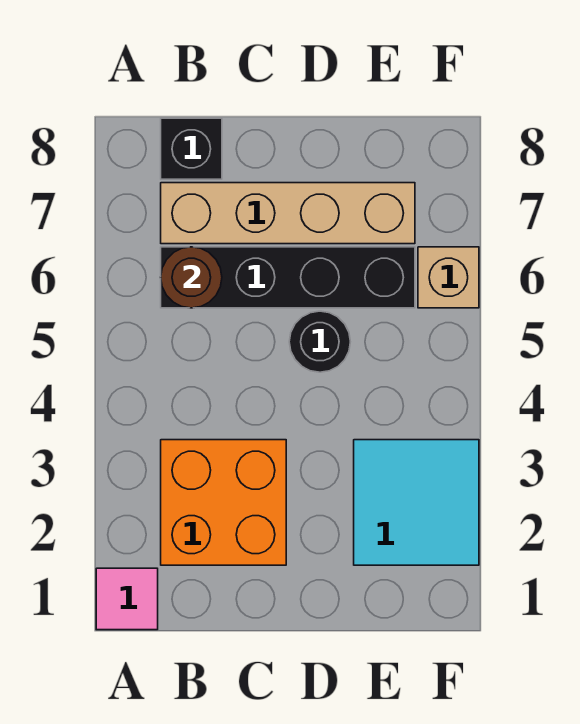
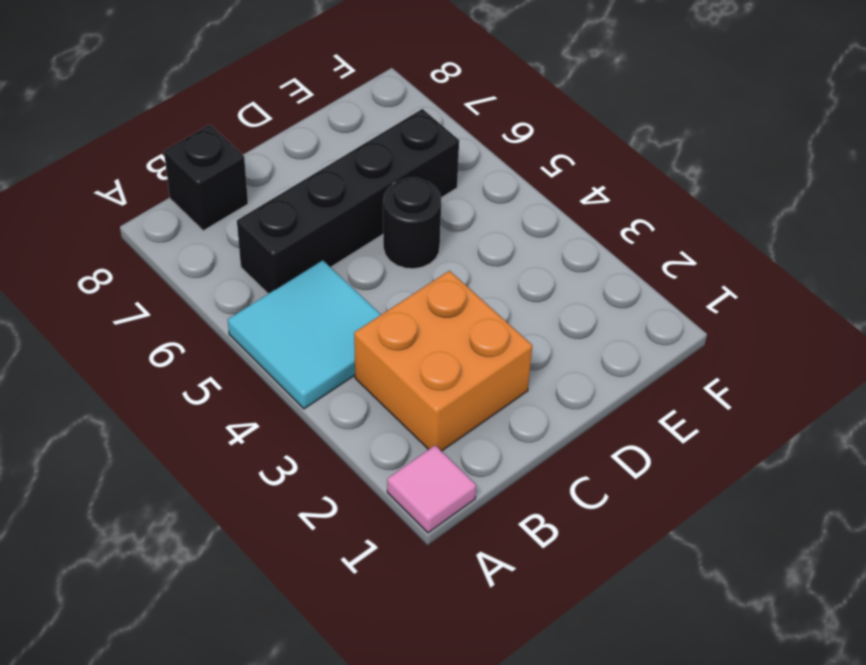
cyan tile A4:B5 level 1 -> cyan tile E2:F3 level 1
none -> tan brick B7:E7 level 1
none -> tan brick F6 level 1

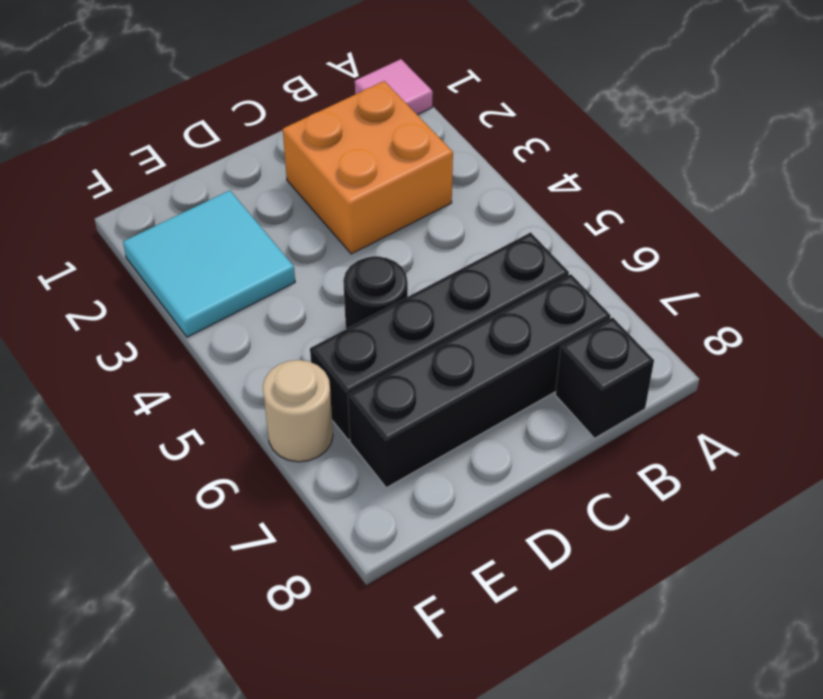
black brick B7:E7 level 1 -> tan brick B7:E7 level 1
tan round brick F6 level 1 -> tan brick F6 level 1
none -> brown round brick B6 level 2

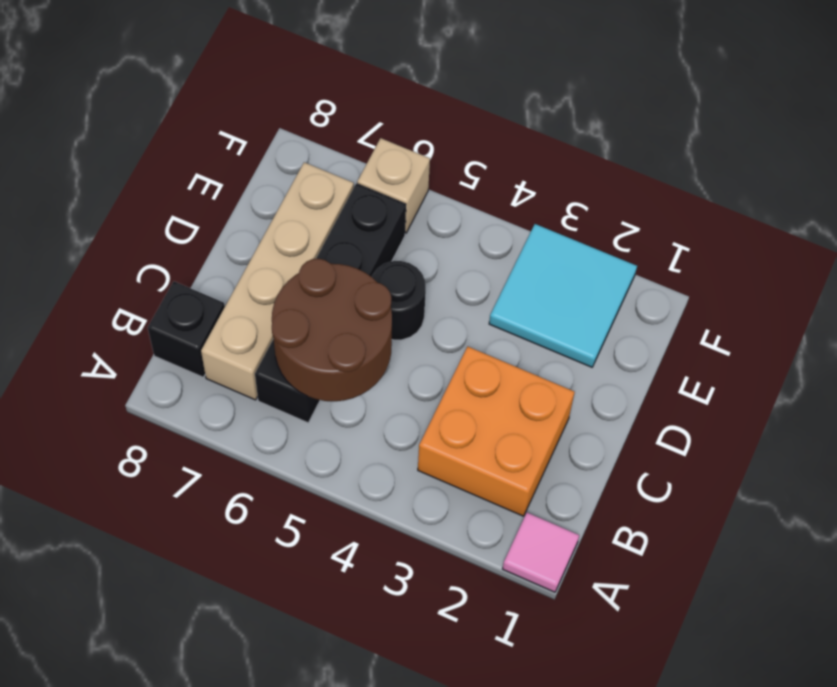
brown round brick B5:C6 level 2 -> brown round brick B6 level 2

